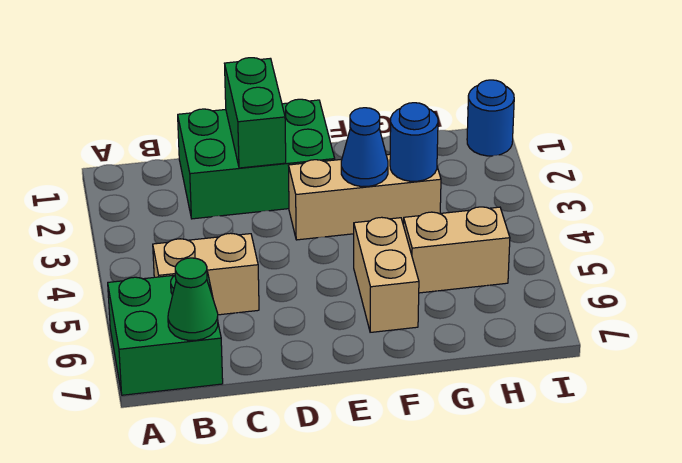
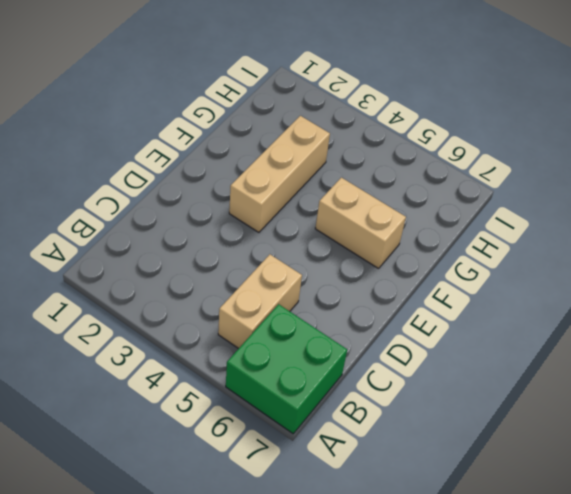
none -> green brick C1:E2 level 1
none -> tan brick G5:H5 level 1

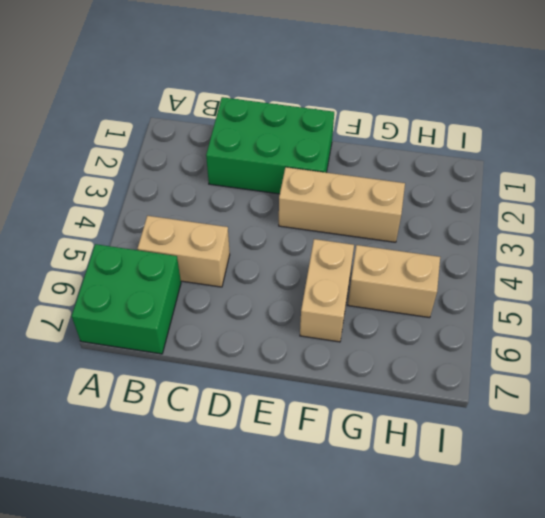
none -> blue round brick I1 level 1
none -> green cone B7 level 2

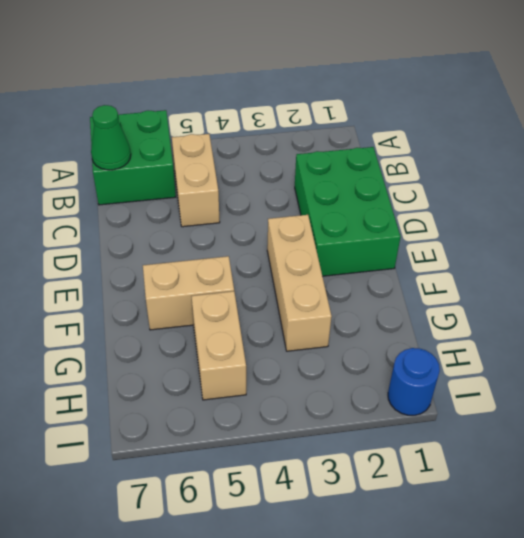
none -> green brick D1:D2 level 2
none -> blue cone F3 level 2

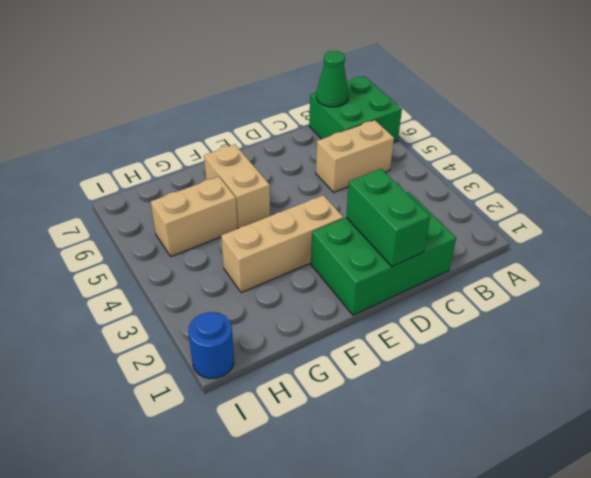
none -> blue cone F3 level 2
none -> blue round brick G3 level 2

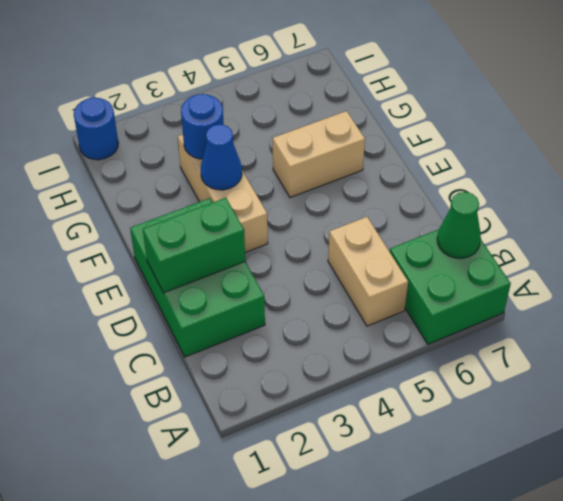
none -> tan brick G5:H5 level 1

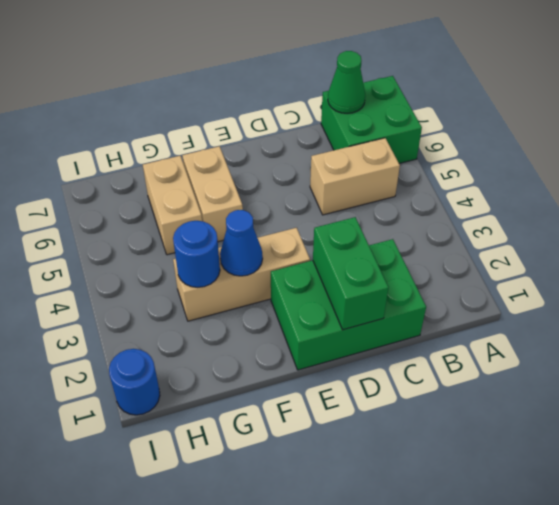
tan brick G5:G6 level 1 -> tan brick G5:H5 level 1

